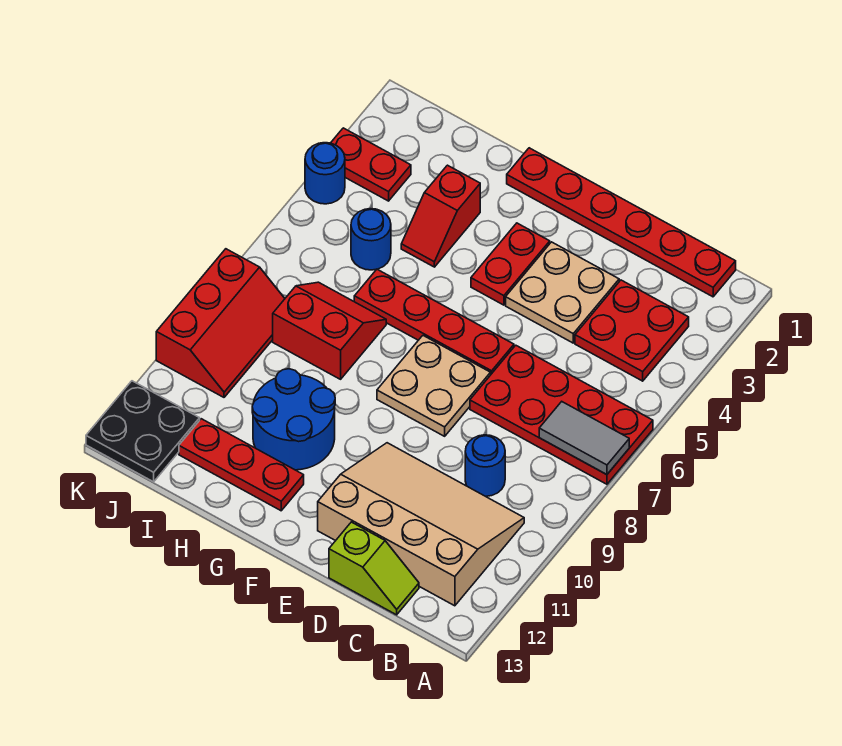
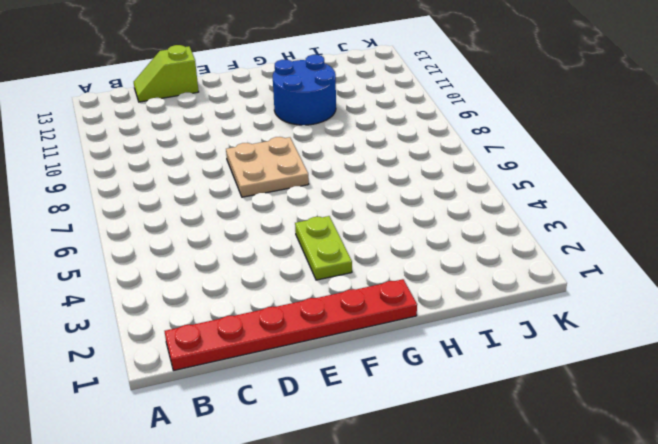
lime plate F3:F4 level 1 -> red plate F3:F4 level 1
none -> red plate A6:D7 level 1
none -> red plate B3:C4 level 1
none -> tan slope B10:E12 level 1 top 12

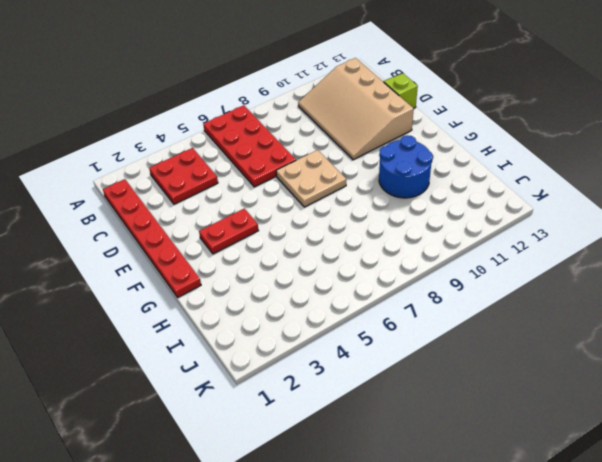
none -> blue round brick C9 level 1
none -> tan plate D3:E4 level 1
none -> red plate E6:H6 level 1

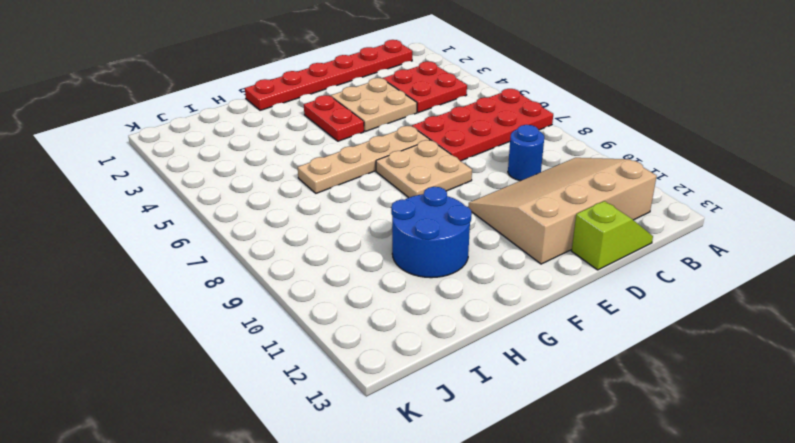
tan plate E6:H6 level 1 -> red plate E6:H6 level 1
none -> red plate G12:I12 level 1
none -> red slope H3:H4 level 1 top 3
none -> red slope H7:I8 level 1 top 8

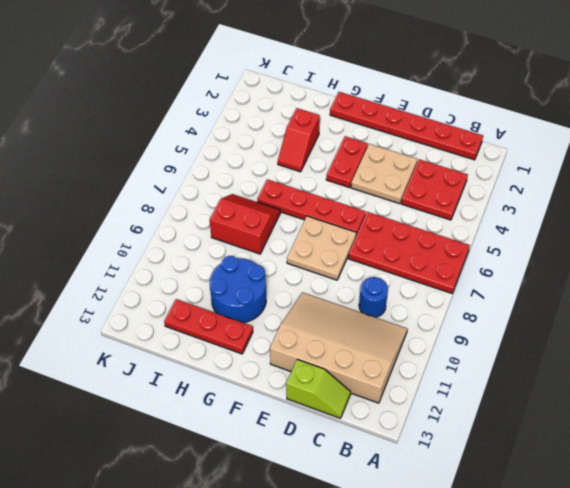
none -> blue round brick I5 level 1
none -> red plate J3:K3 level 1
none -> red slope J8:K10 level 1 top K

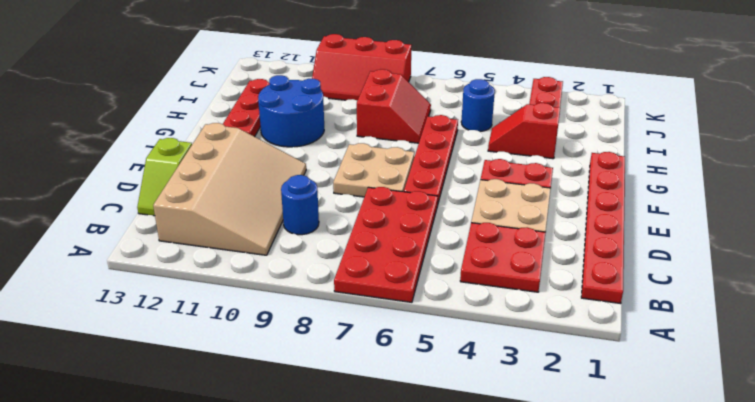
none -> black plate J12:K13 level 1
none -> blue round brick K4 level 1
none -> grey tile A7:B7 level 2

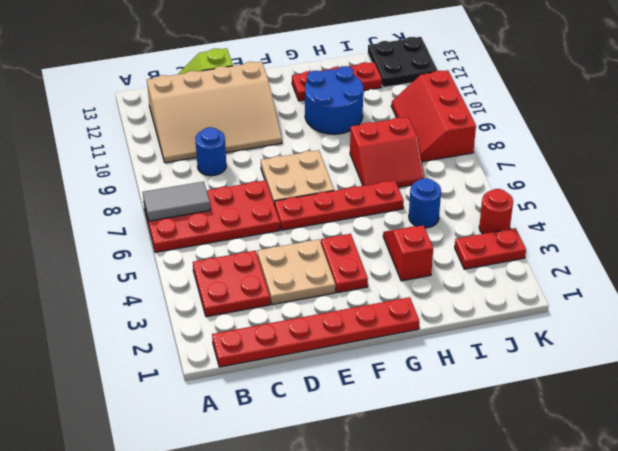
red round brick K4 level 1 -> blue round brick K4 level 1

